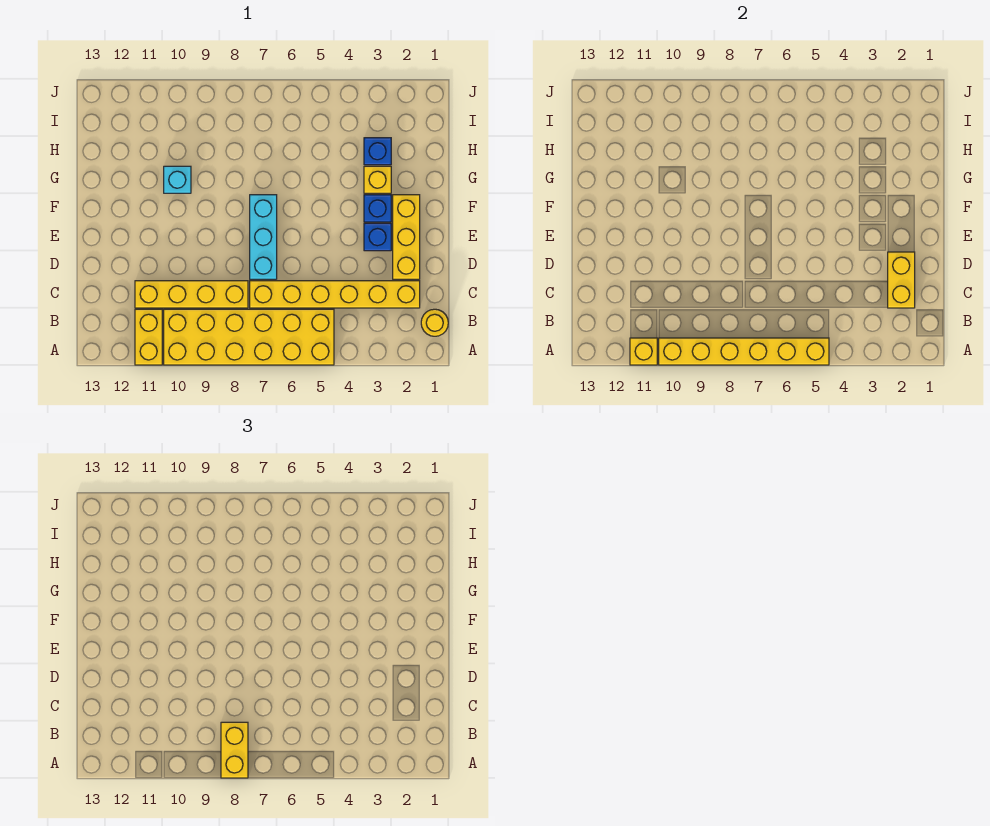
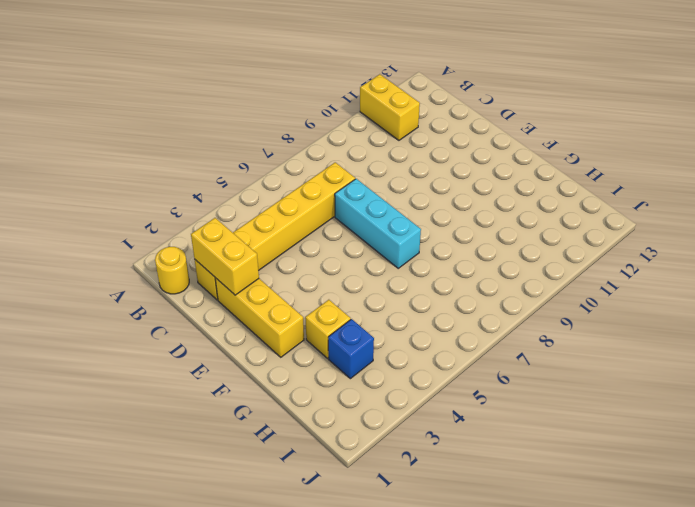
none -> yellow brick A5:B10 level 1
none -> yellow brick C8:C11 level 1
none -> blue brick E3 level 1

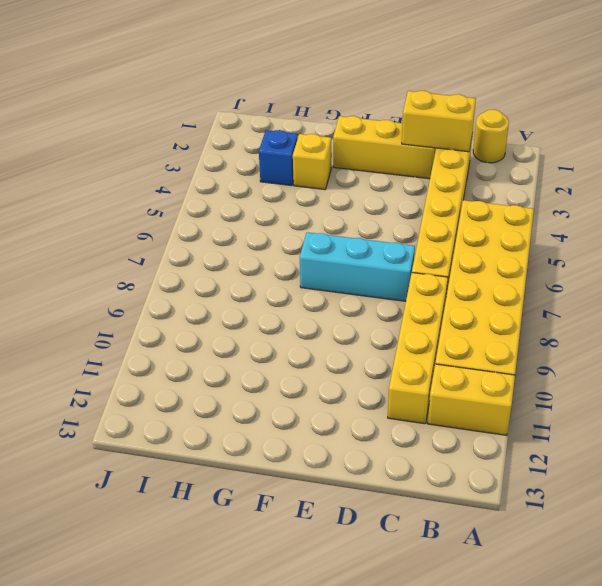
none -> blue brick E3 level 1
none -> blue brick F3 level 1
none -> cyan brick G10 level 1

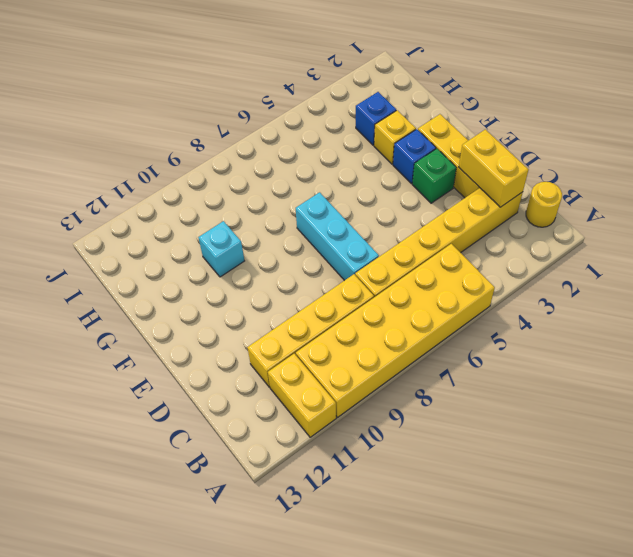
green brick E3 level 1 -> blue brick E3 level 1
none -> yellow brick A5:A10 level 2
none -> yellow brick A11 level 2
none -> yellow brick A8:B8 level 3

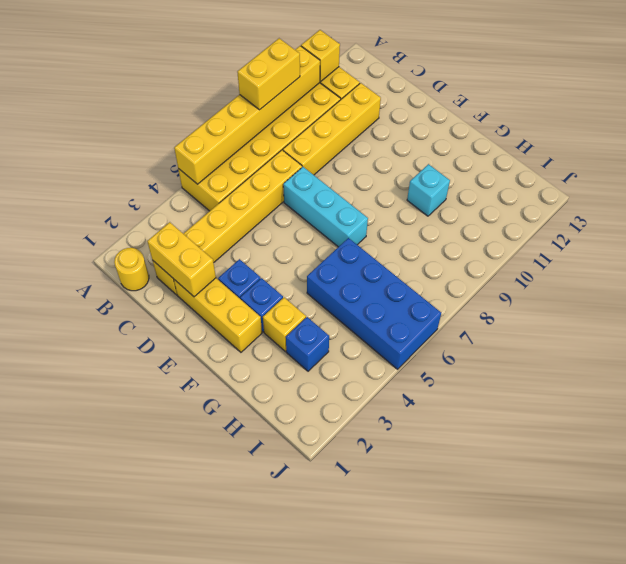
yellow brick A8:A9 level 3 -> yellow brick A8:B8 level 3
blue brick G5:J6 level 1 -> none

